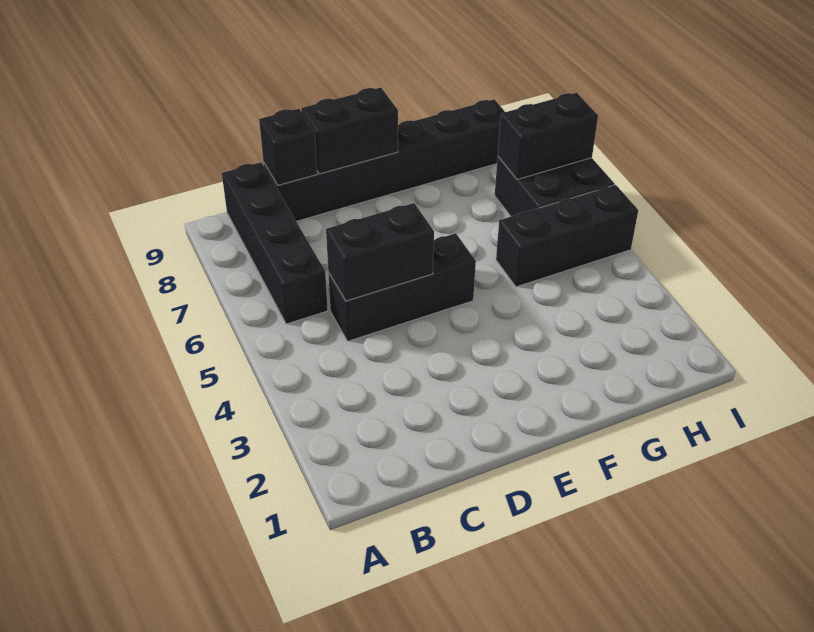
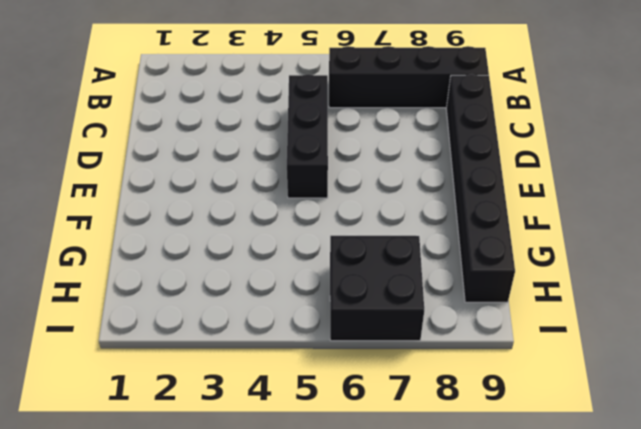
none -> black brick G5:I5 level 1
none -> black brick C5:D5 level 2

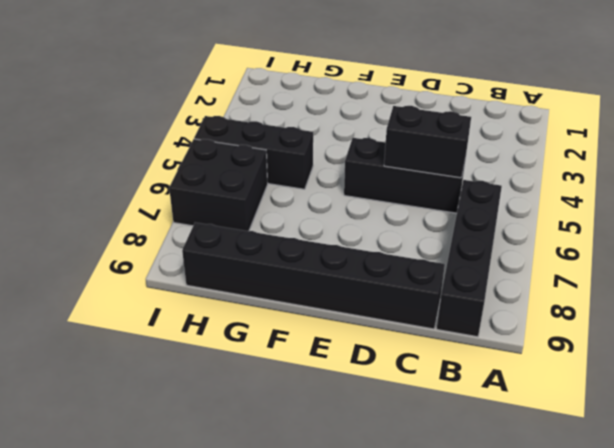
none -> black brick C9 level 2
none -> black brick D9:E9 level 2

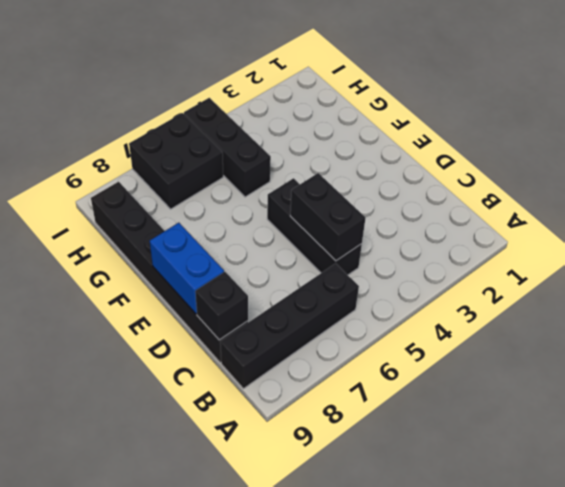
blue brick D9:E9 level 2 -> black brick D9:E9 level 2
none -> black brick H7:I7 level 2

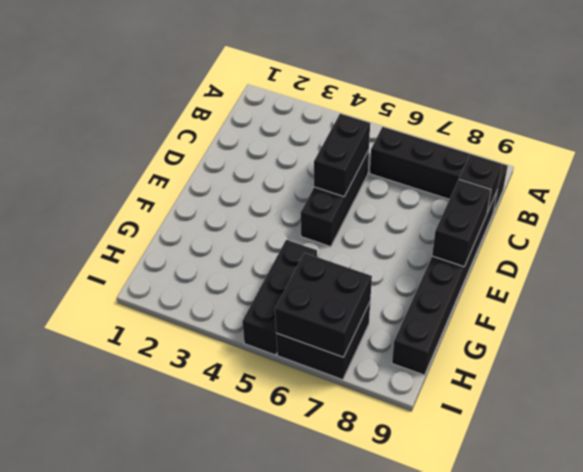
black brick H6:I7 level 2 -> black brick H7:I7 level 2

